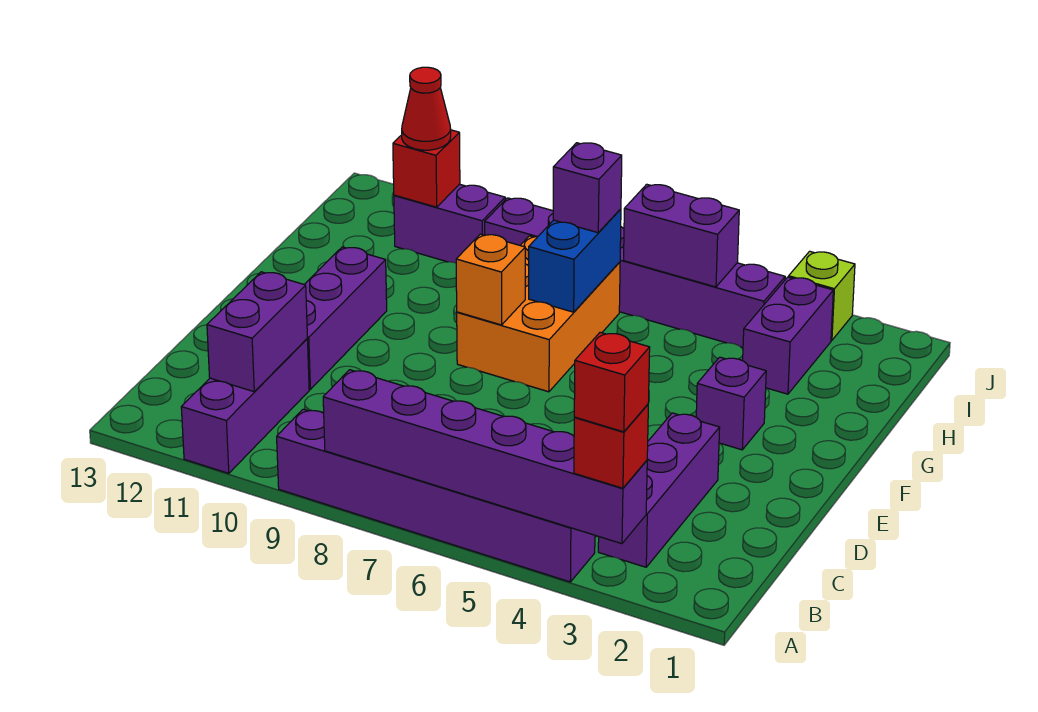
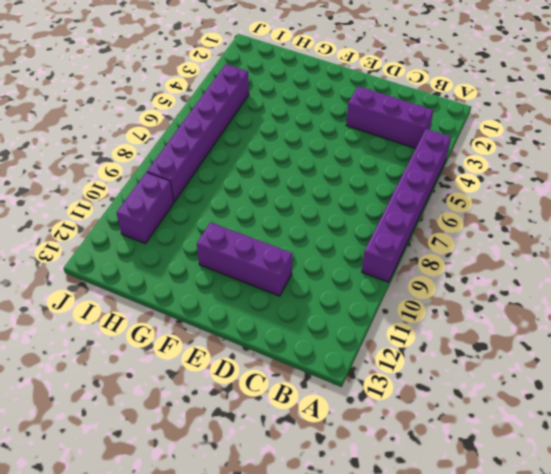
none -> purple brick A11:C11 level 1
none -> purple brick F3 level 1
none -> orange brick F7:H8 level 1

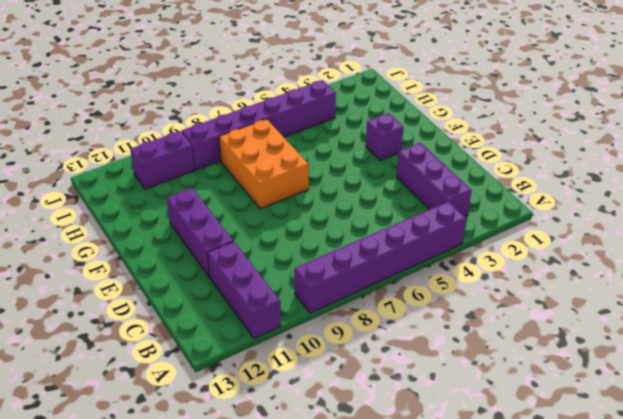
none -> purple brick H3:I3 level 1
none -> lime brick J3 level 1
none -> purple brick A3:A8 level 2

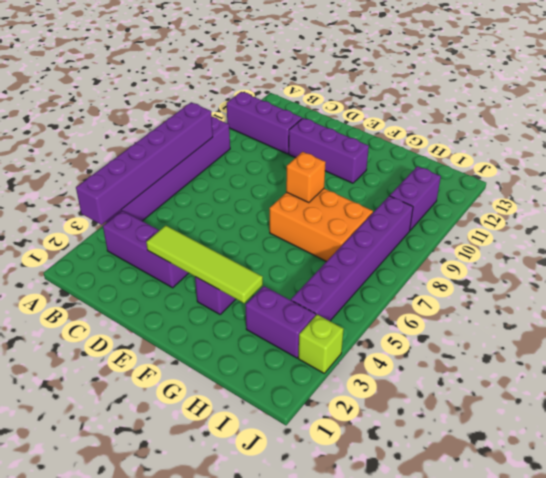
lime tile D3:G3 level 2 -> none
none -> purple brick B11:C11 level 2
none -> blue brick G7:H7 level 2
none -> purple brick I5:I6 level 2

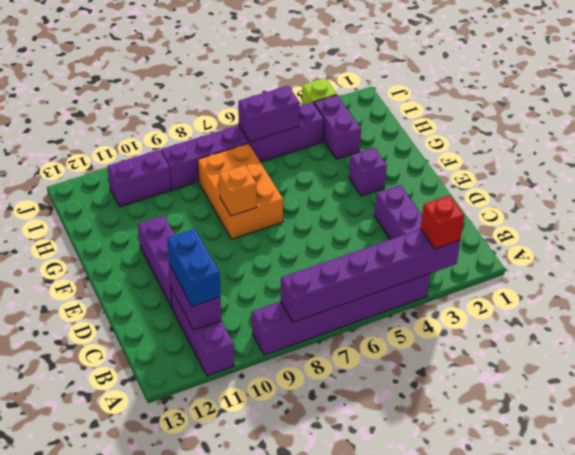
blue brick B11:C11 level 3 -> blue brick G7:H7 level 2
none -> red brick I11 level 2
none -> purple brick H7 level 3
none -> red cone I11 level 3

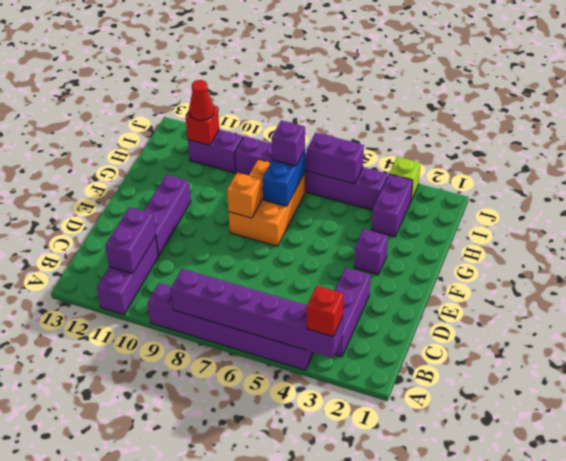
none -> red brick A3 level 4

